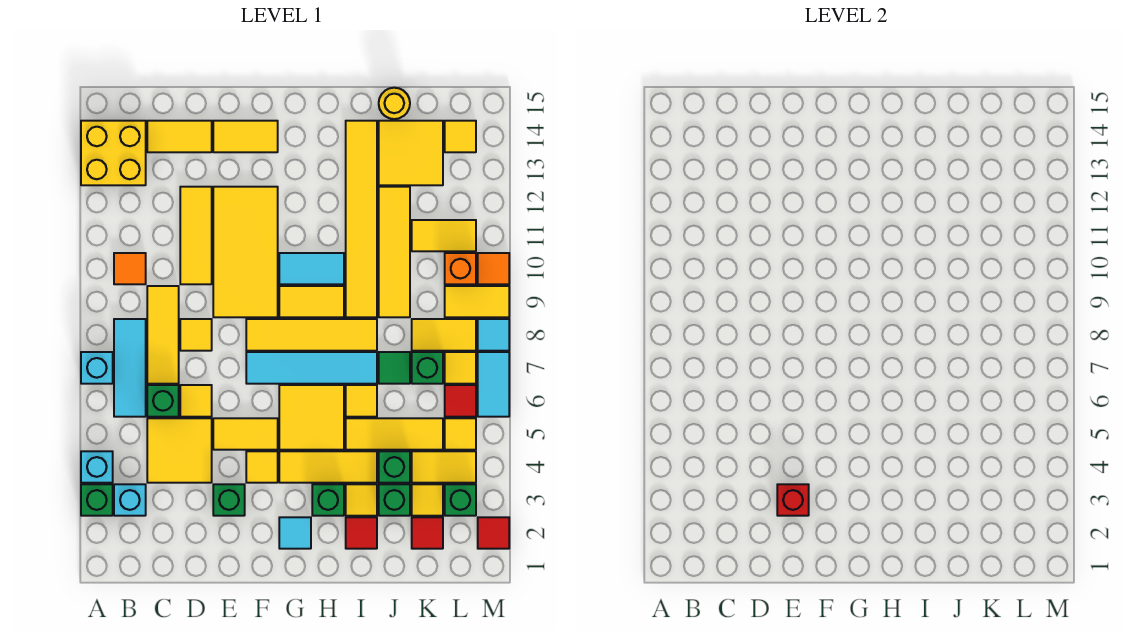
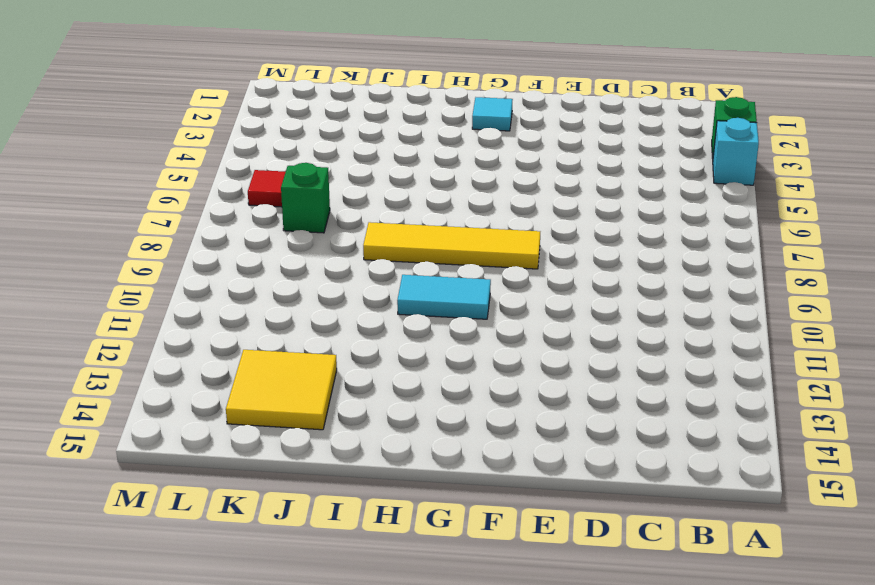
none -> cyan brick A7 level 1
none -> yellow brick A13:B14 level 1
none -> cyan brick B3 level 1
none -> cyan tile B6:B8 level 1

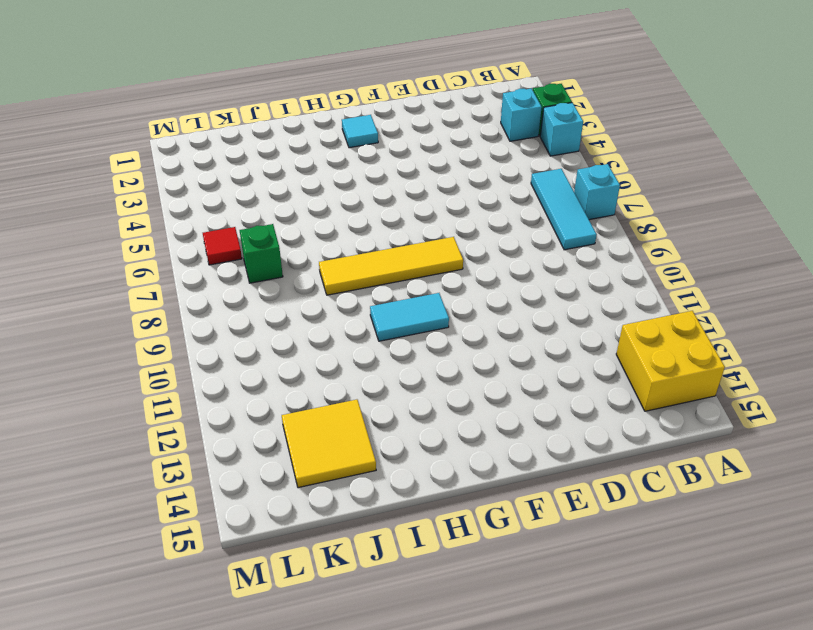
none -> orange tile B10 level 1
none -> yellow tile C4:D5 level 1
none -> green brick C6 level 1
none -> yellow tile C7:C9 level 1

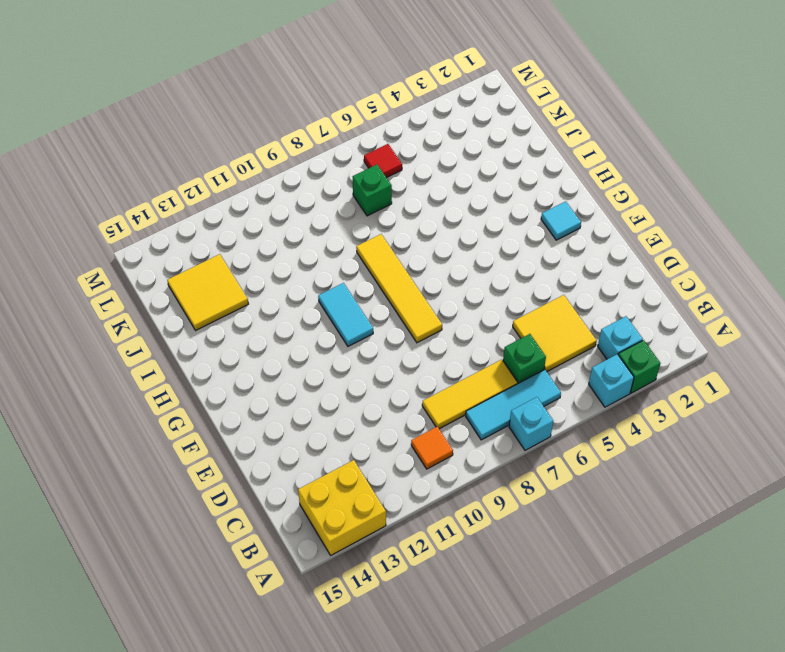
none -> yellow tile C14:D14 level 1
none -> yellow tile D6 level 1
none -> yellow tile D8 level 1
none -> yellow tile D10:D12 level 1

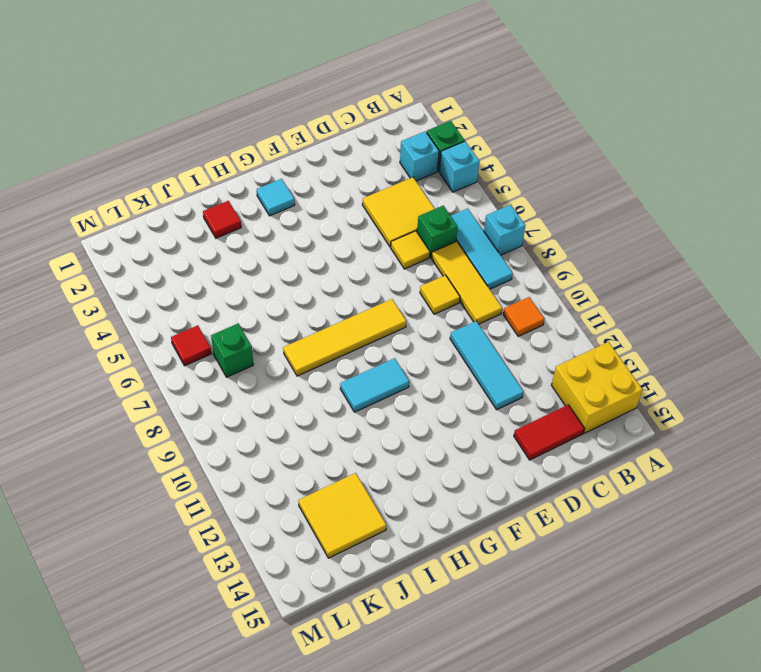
red tile C14:D14 level 1 -> yellow tile C14:D14 level 1
cyan tile D10:D12 level 1 -> yellow tile D10:D12 level 1
none -> green brick E3 level 1
none -> yellow tile E5:F5 level 1
none -> yellow tile E9:F12 level 1
none -> yellow tile E14:F14 level 1

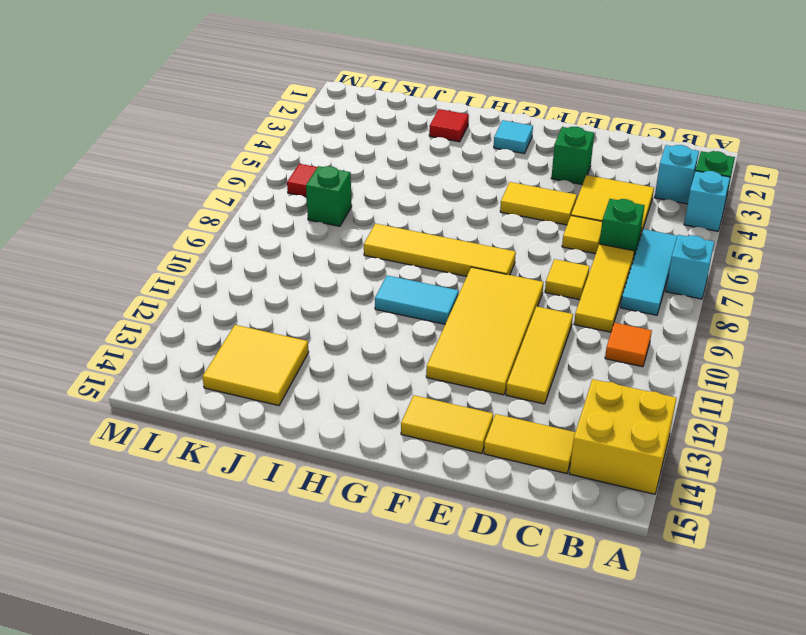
none -> yellow tile F4 level 1
none -> cyan tile F7:I7 level 1
none -> yellow tile G4:I4 level 1
none -> yellow tile G5:H6 level 1

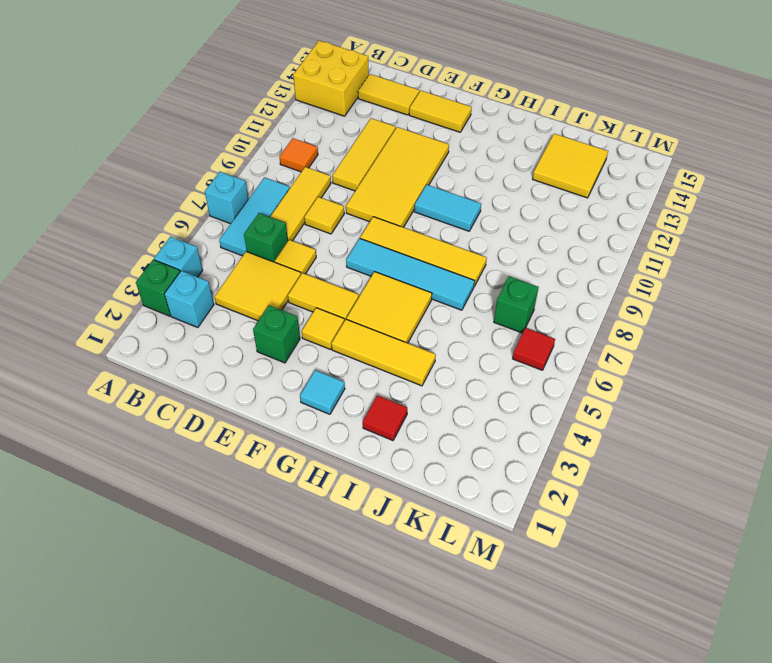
none -> yellow tile G9:H9 level 1
none -> green brick H3 level 1
none -> yellow tile I3 level 1
none -> yellow tile I5:K5 level 1

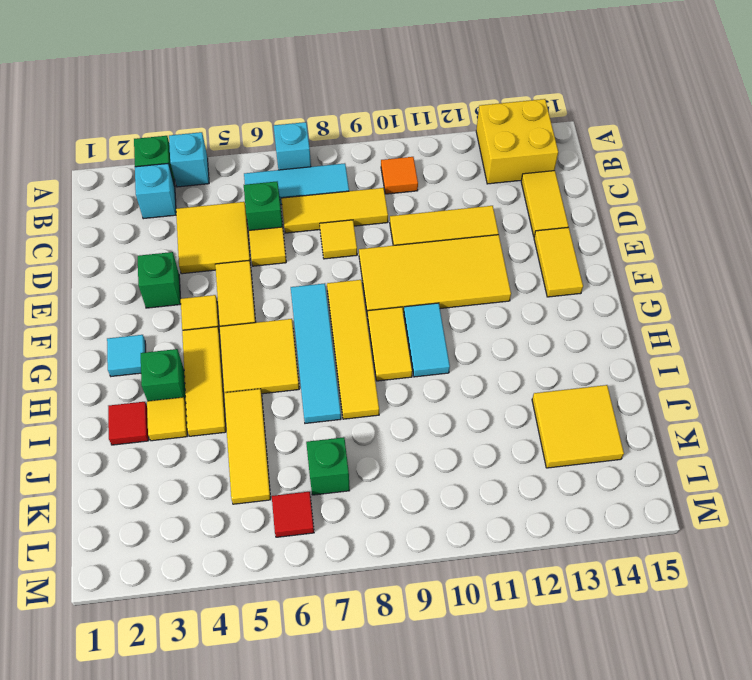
none -> yellow tile I6 level 1
none -> yellow tile I9:I14 level 1
none -> green brick J3 level 1
none -> green brick J4 level 1

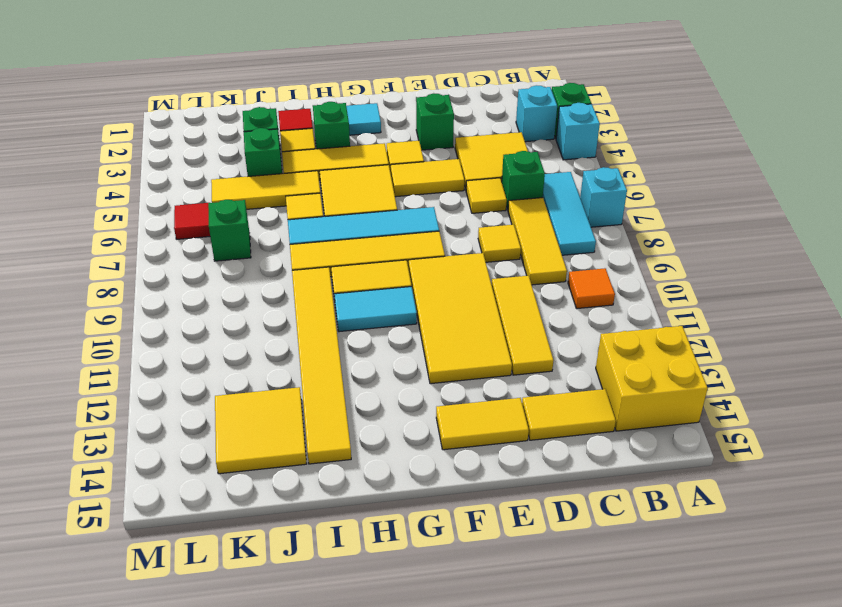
none -> green tile J7 level 1
none -> yellow tile J9:J12 level 1
none -> yellow round brick J15 level 1
none -> red tile K2 level 1

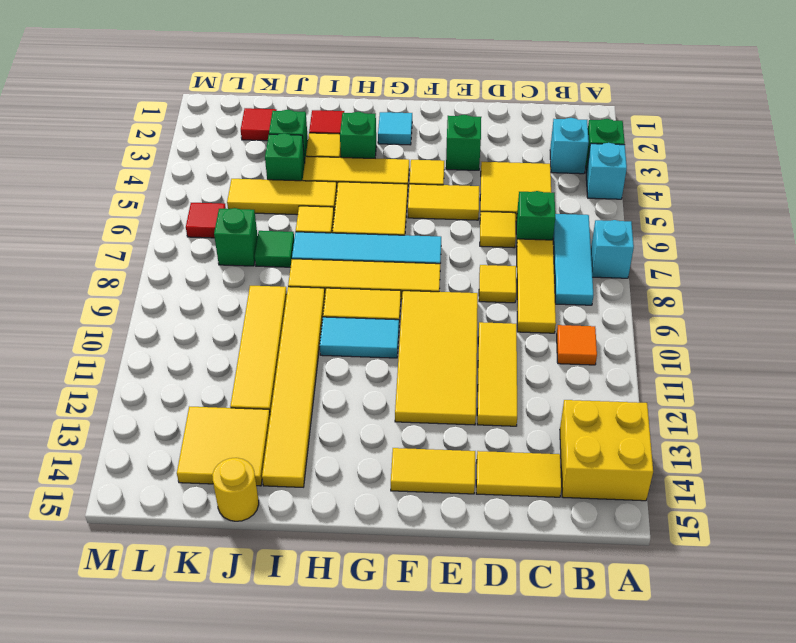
none -> yellow tile K3 level 1
none -> yellow tile K4:L4 level 1
none -> yellow tile K8:L8 level 1
none -> yellow tile K11:L11 level 1

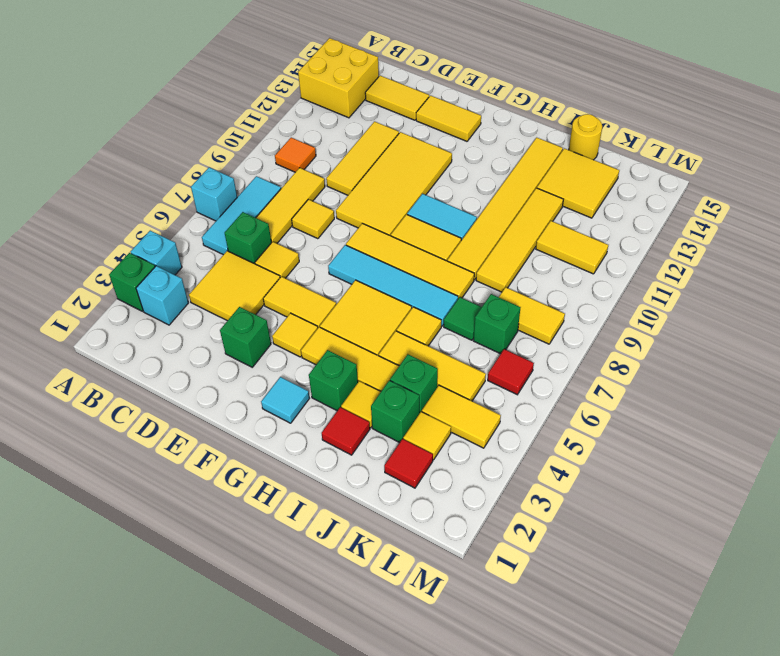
none -> green brick L3 level 1
none -> yellow tile L5 level 1
none -> yellow tile L7 level 1
none -> yellow tile L9:M9 level 1

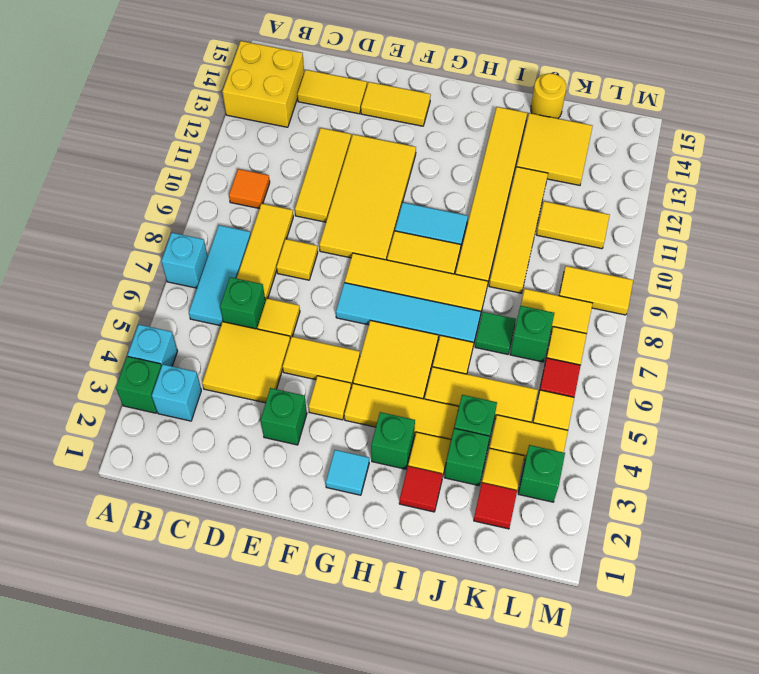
none -> orange brick L10 level 1
none -> yellow tile L14 level 1
none -> red tile M2 level 1
none -> cyan tile M6:M7 level 1

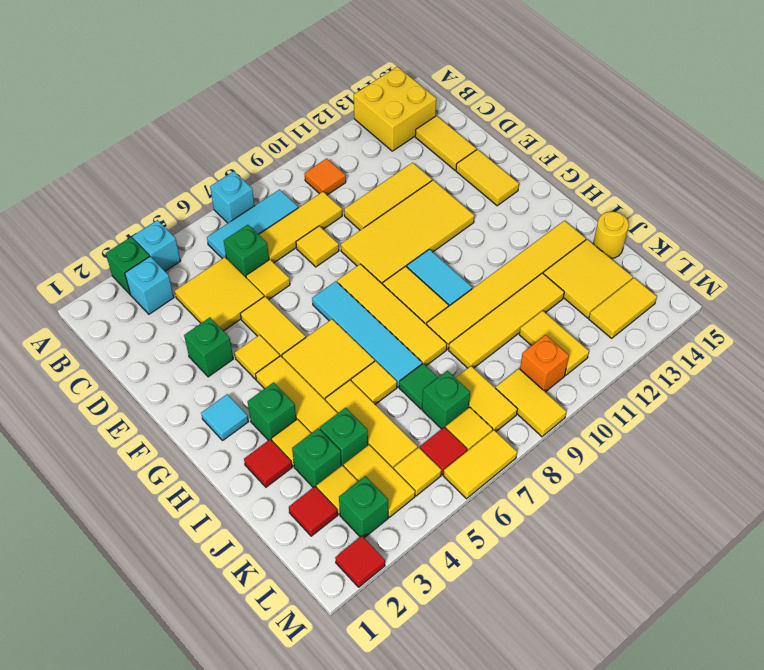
yellow tile L13:L14 level 1 -> yellow tile L14 level 1
yellow tile M6:M7 level 1 -> cyan tile M6:M7 level 1
none -> cyan tile M8 level 1
none -> orange tile M10 level 1
none -> red brick E3 level 2

